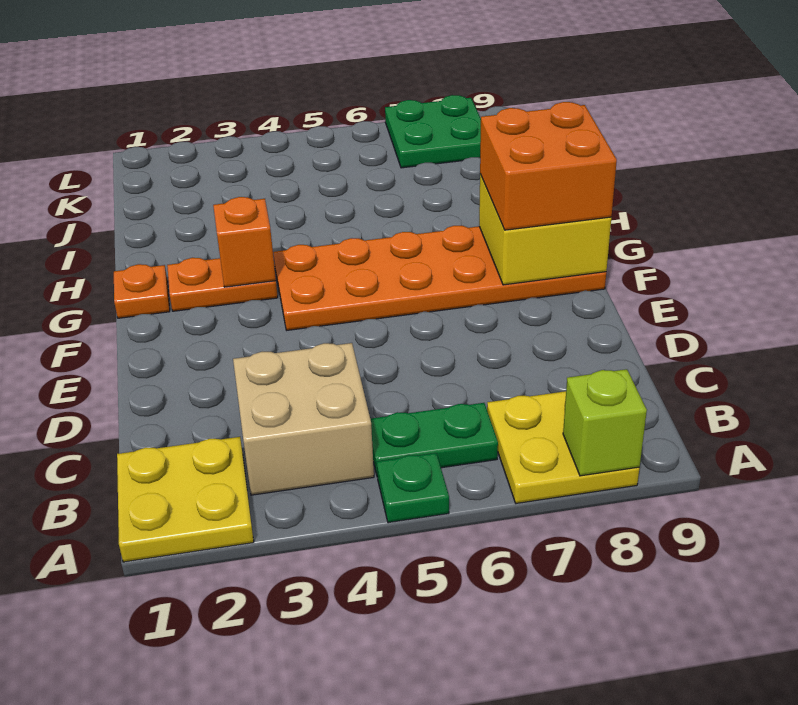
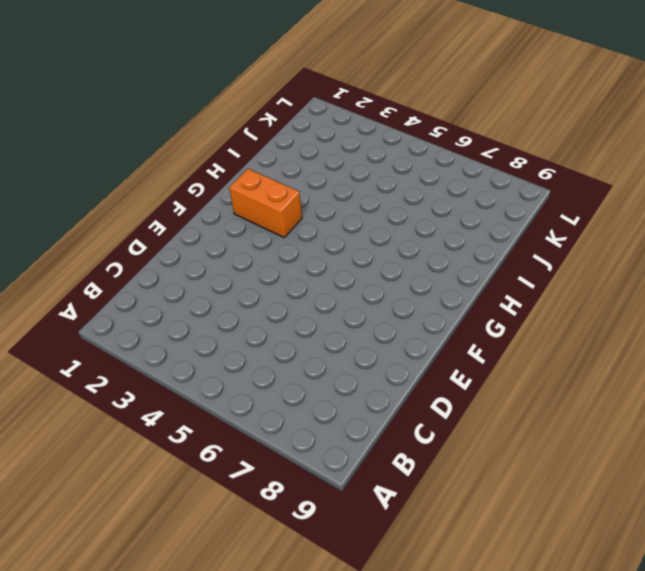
orange brick G2:G3 level 1 -> orange plate G2:G3 level 1
none -> yellow plate A1:B2 level 1
none -> green plate A5 level 1
none -> yellow plate A7:B8 level 1

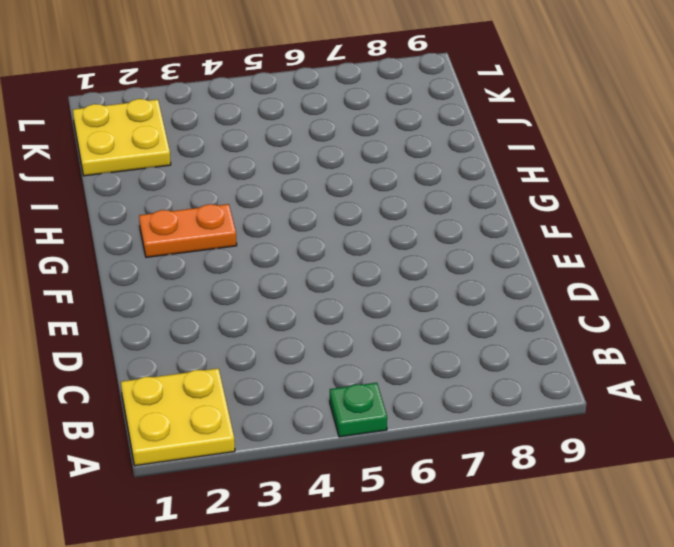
yellow plate J1:K2 level 1 -> yellow plate A7:B8 level 1
none -> tan brick B3:C4 level 1
none -> green plate B5:B6 level 1
none -> orange plate F4:G9 level 1

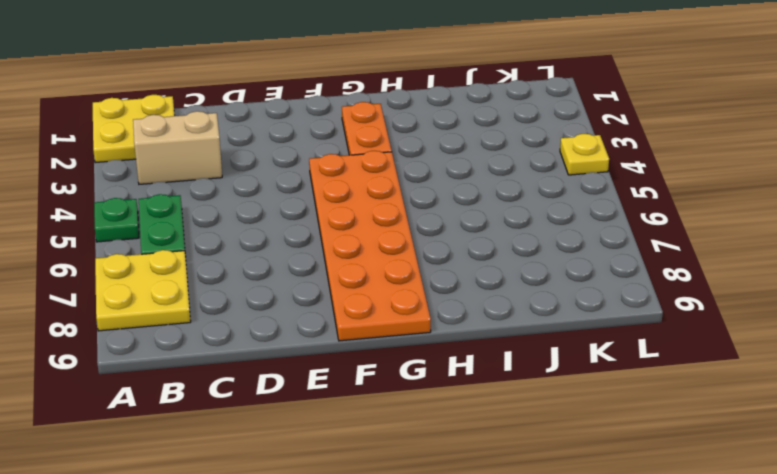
tan brick B3:C3 level 1 -> tan brick B3:C4 level 1
yellow plate L4 level 1 -> none
none -> orange plate G1 level 1
none -> green plate K7:L8 level 1
none -> lime brick A8 level 2

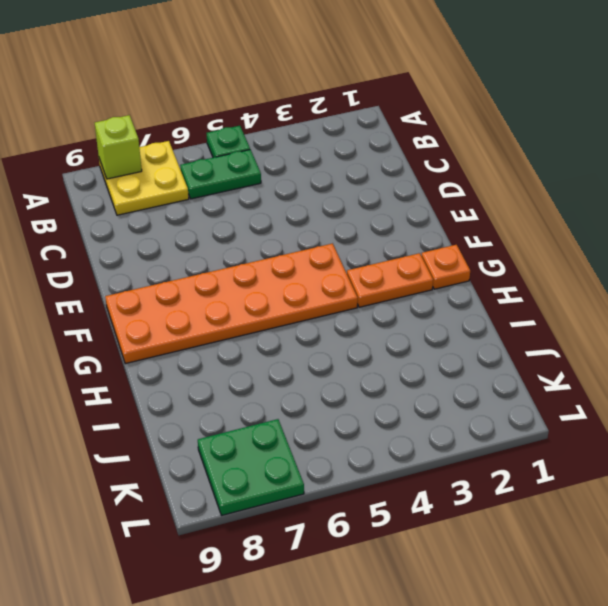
none -> yellow plate A1:B2 level 1
none -> tan brick B3:C4 level 1
none -> yellow brick F8:G9 level 2

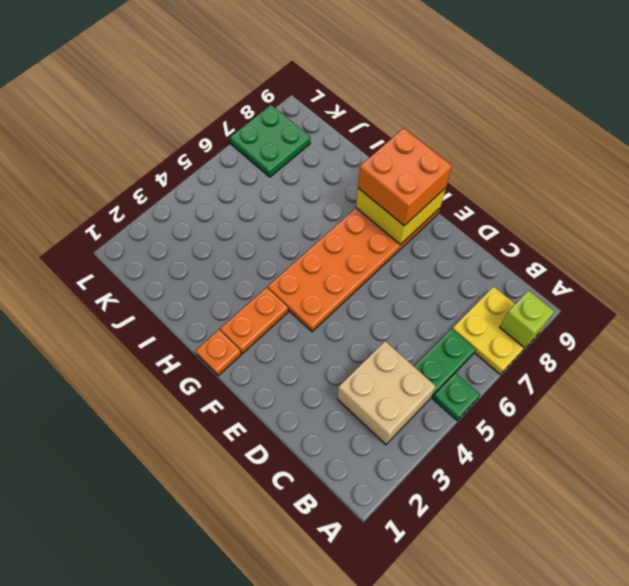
none -> yellow plate A1:B2 level 1
none -> orange brick G3 level 2

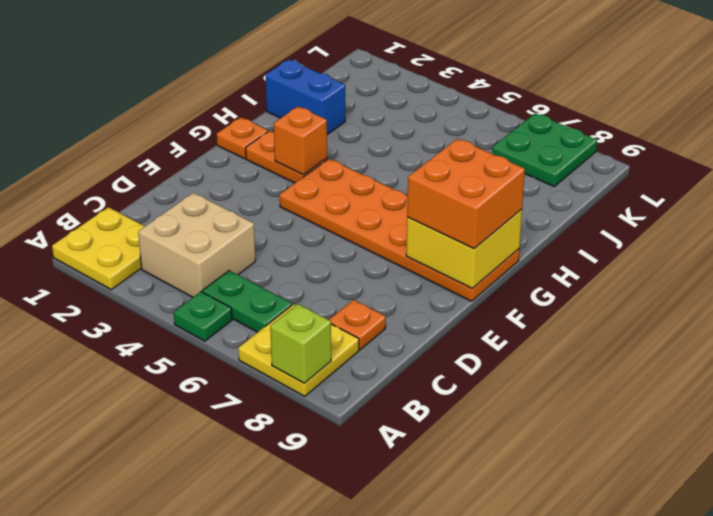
orange plate C8 level 1 -> none
blue brick I1:I2 level 1 -> none

